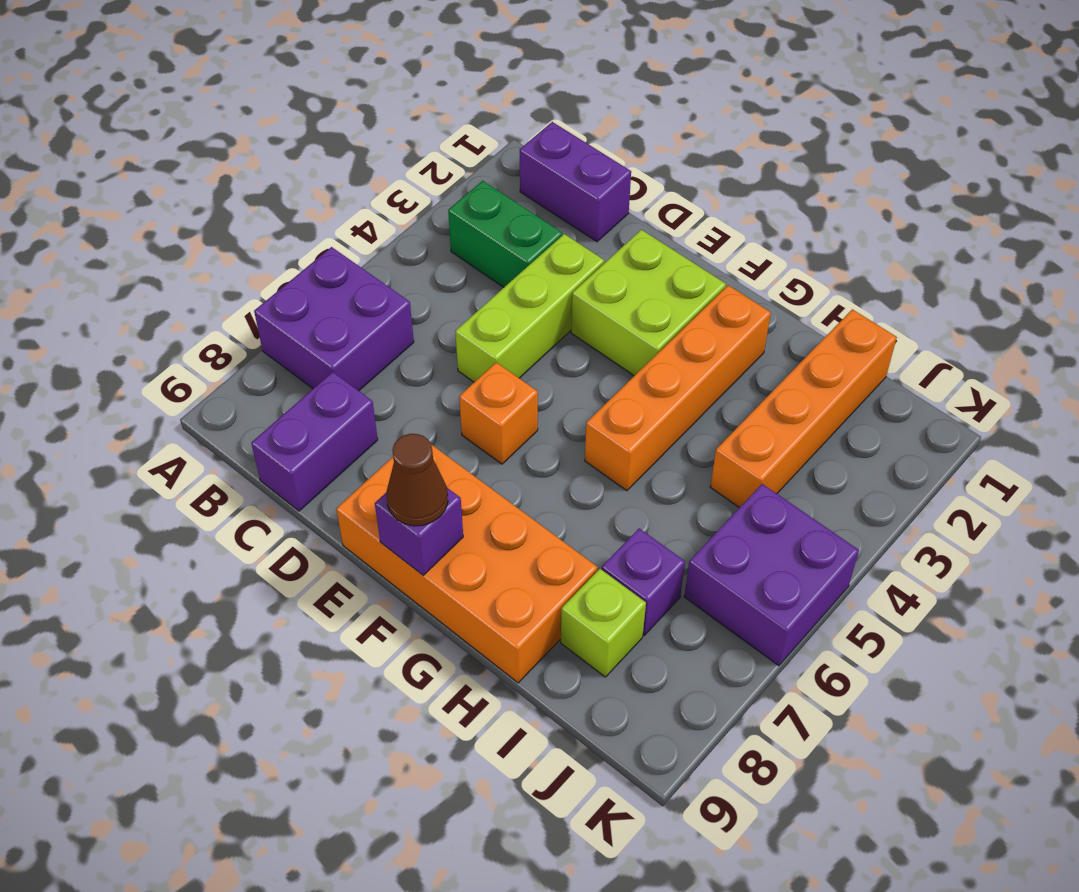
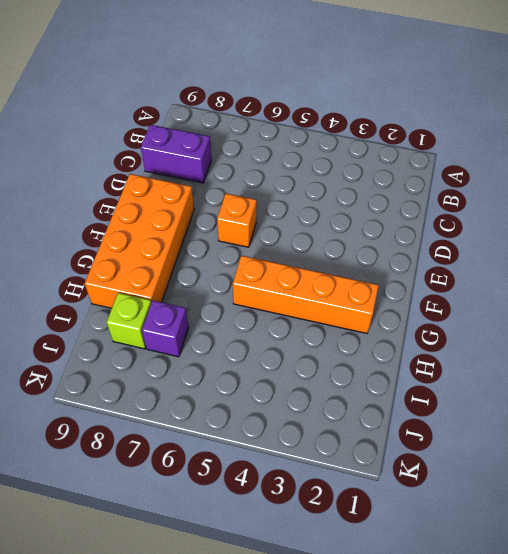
none -> purple brick A6:B7 level 1
none -> purple brick B1:C1 level 1
none -> green brick B3:C3 level 1

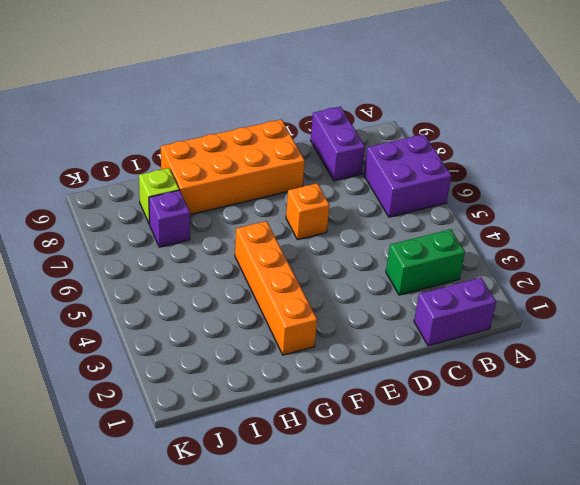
none -> lime brick D3:D5 level 1
none -> lime brick E2:F3 level 1
none -> orange brick I1:I4 level 1

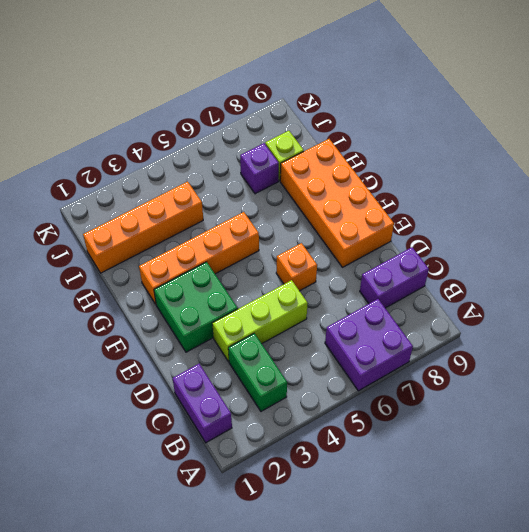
green brick E2:F3 level 1 -> lime brick E2:F3 level 1
none -> purple brick J5:K6 level 1
none -> purple brick F9 level 2
none -> brown cone F9 level 3

